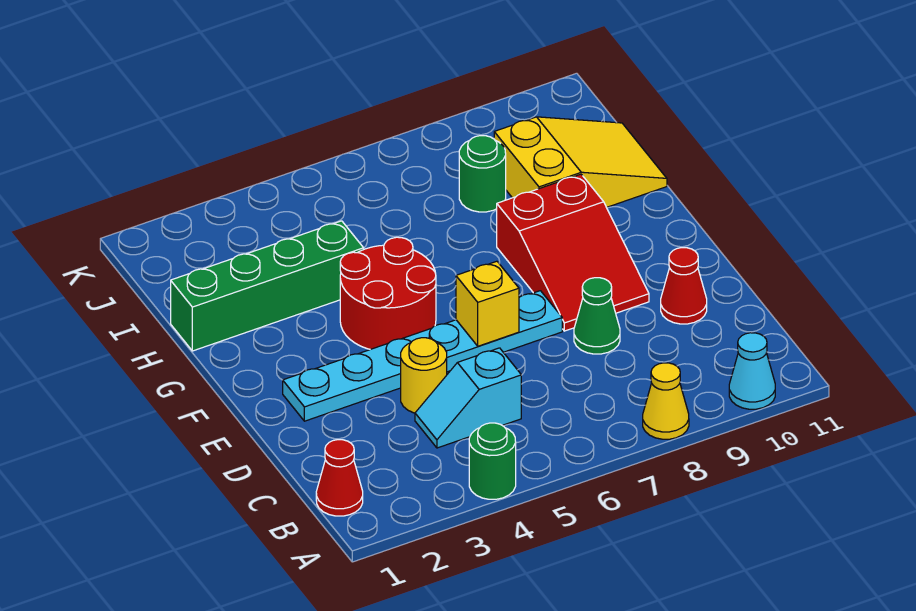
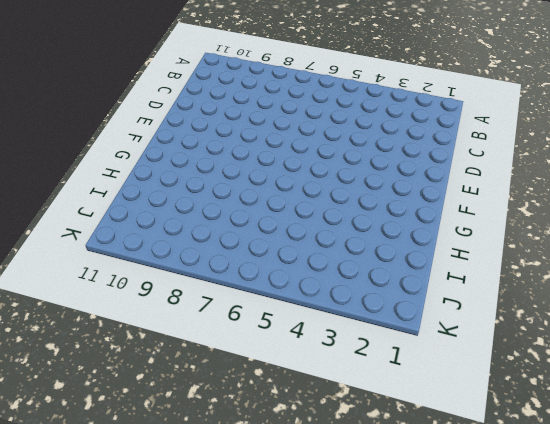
none -> green round brick A4 level 1
none -> yellow cone A8 level 1
none -> cyan cone A10 level 1

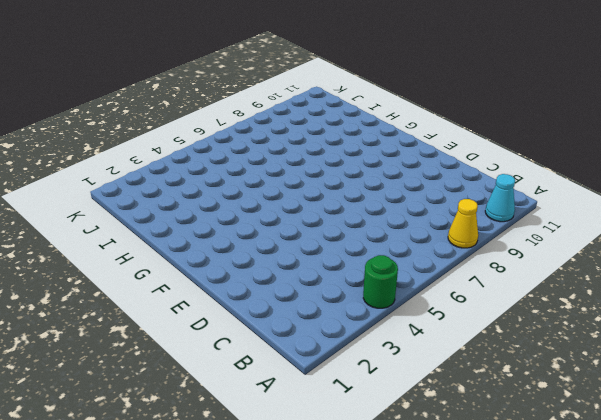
none -> red cone B1 level 1
none -> cyan slope C4:C5 level 1 top 5
none -> yellow round brick D4 level 1

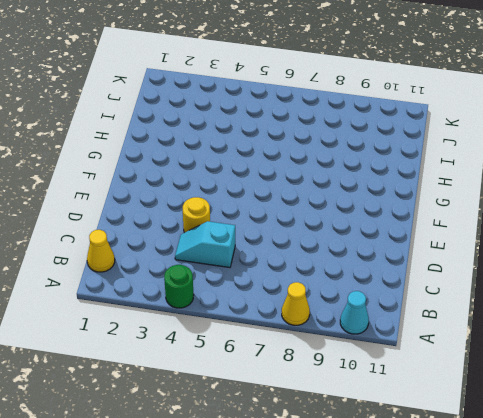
yellow cone B1 level 1 -> red cone B1 level 1
none -> green cone D8 level 1
none -> red cone D10 level 1
none -> cyan plate E2:E7 level 1

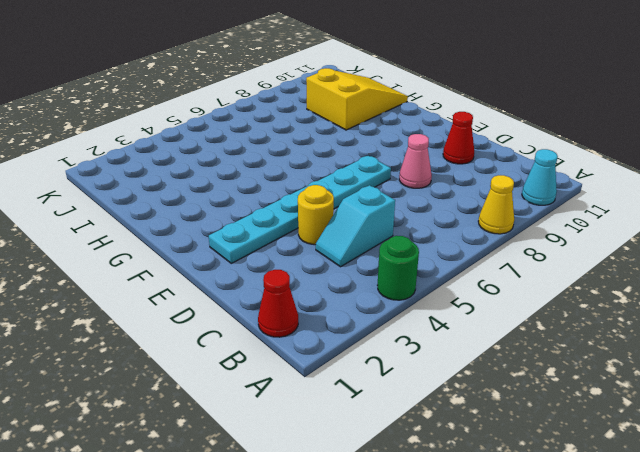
pink cone D8 level 1 -> green cone D8 level 1
none -> red slope E8:G9 level 1 top G
none -> red round brick F4:G5 level 1
none -> green brick H1:H4 level 1

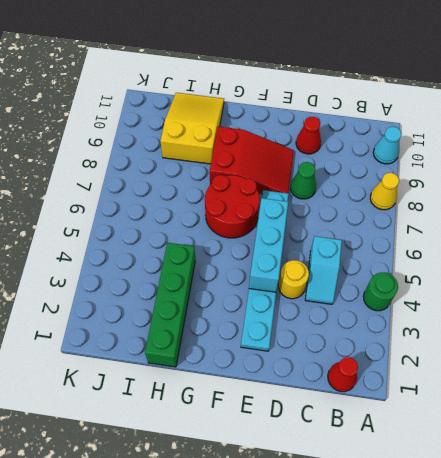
cyan brick E4:E6 level 2 -> yellow brick E6 level 2
red round brick F6:G7 level 1 -> red round brick F4:G5 level 1
none -> green round brick I8 level 1

